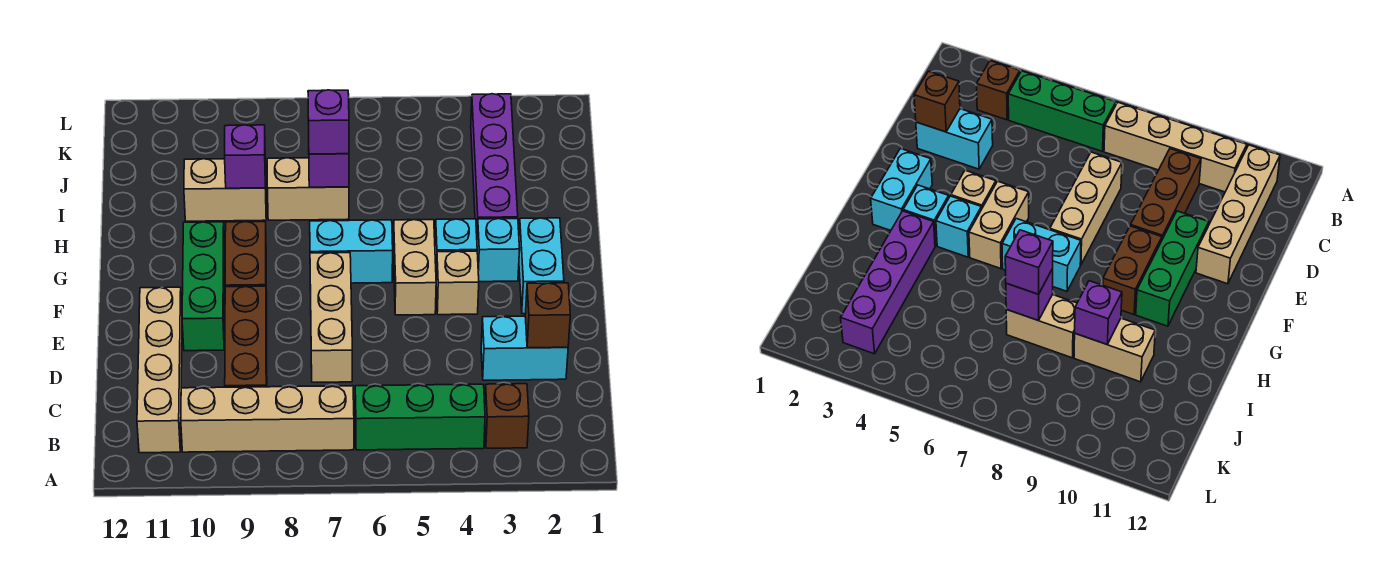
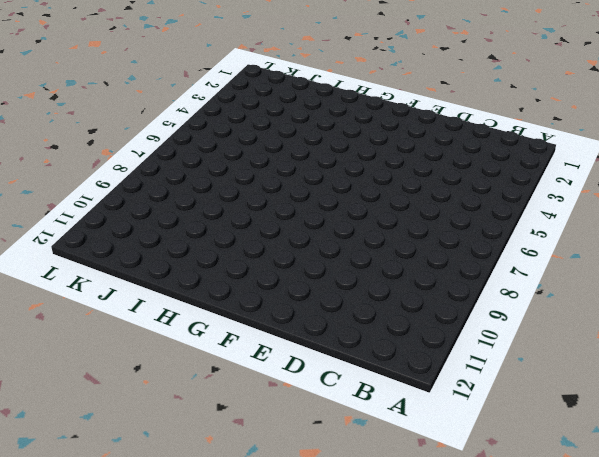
none -> brown brick B3 level 1
none -> green brick B4:B6 level 1
none -> tan brick B7:B10 level 1

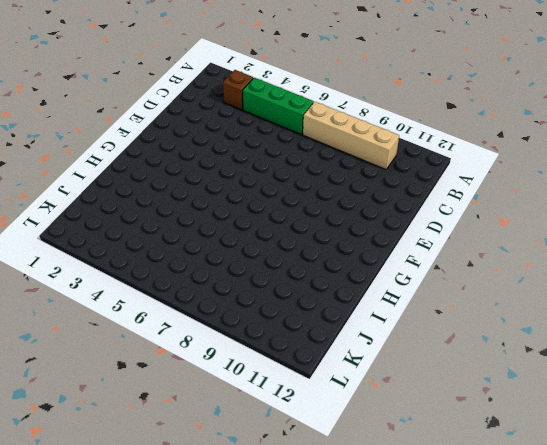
none -> tan brick B11:E11 level 1
none -> brown brick C9:E9 level 1
none -> cyan brick D2:D3 level 1

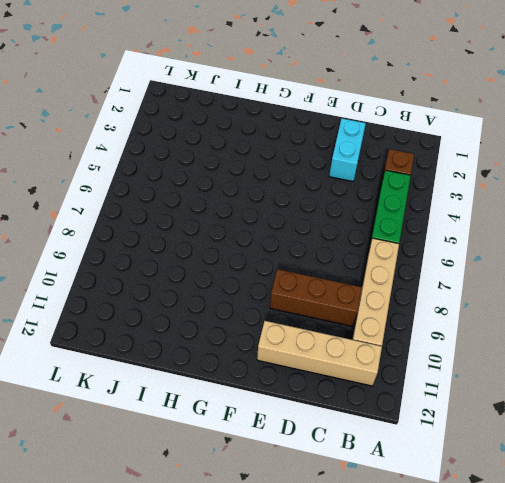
none -> tan brick D7:F7 level 1
none -> green brick E10:G10 level 1
none -> cyan brick F2:G2 level 1

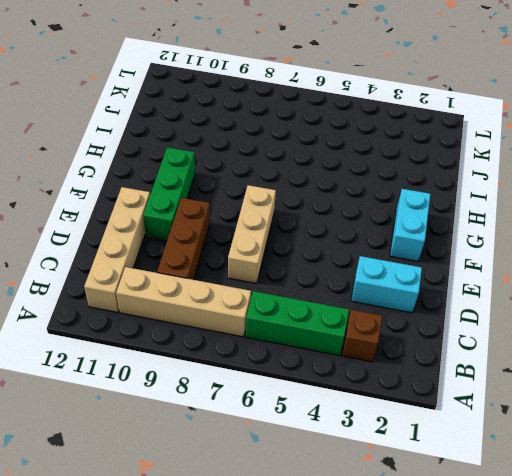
none -> tan brick F4 level 1
none -> tan brick F5:G5 level 1
none -> brown brick F9:G9 level 1

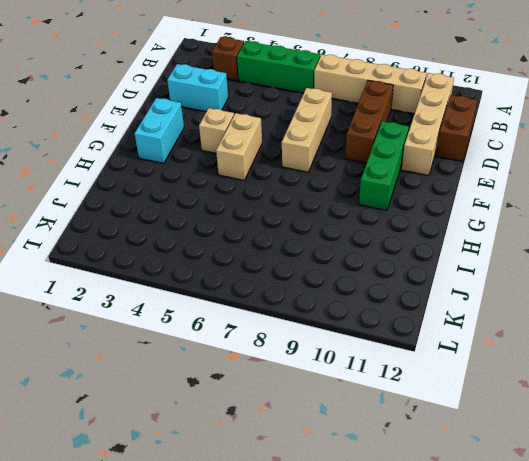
brown brick C12:D12 level 1 -> brown brick F9:G9 level 1
none -> cyan brick G3 level 1
none -> cyan brick G4 level 1
none -> cyan brick G6:G7 level 1

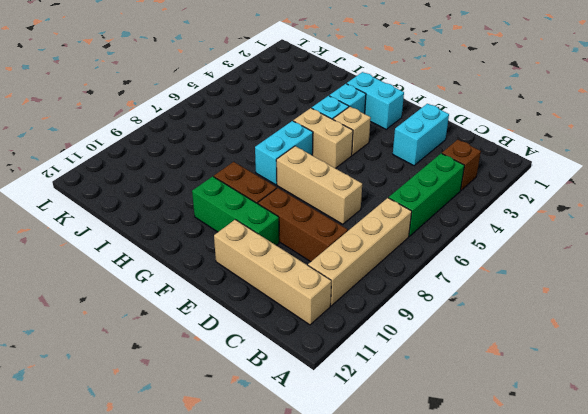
none -> purple brick H3:K3 level 1
none -> tan brick I7:I8 level 1
none -> tan brick I9:I10 level 1

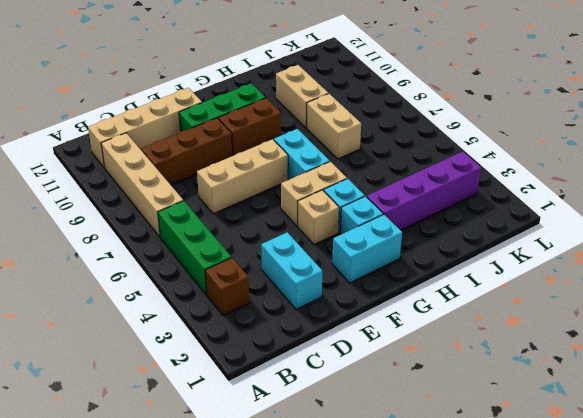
none -> brown brick D2 level 2
none -> purple brick I7 level 2
none -> purple brick I9 level 2

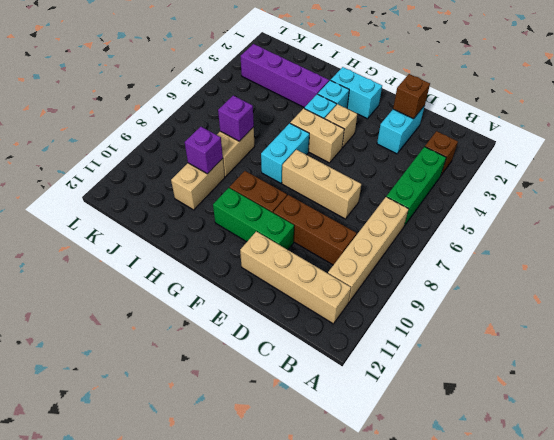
none -> purple brick I7 level 3

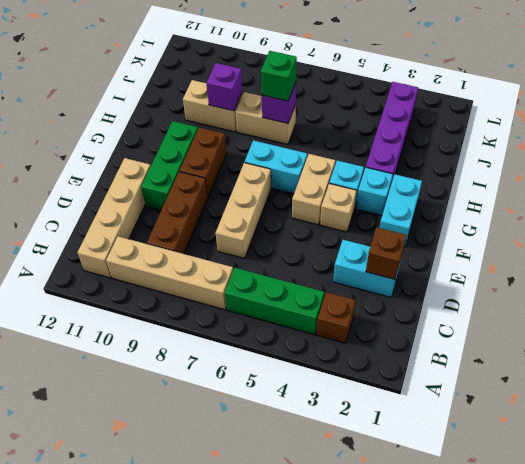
green brick I7 level 3 -> purple brick I7 level 3

